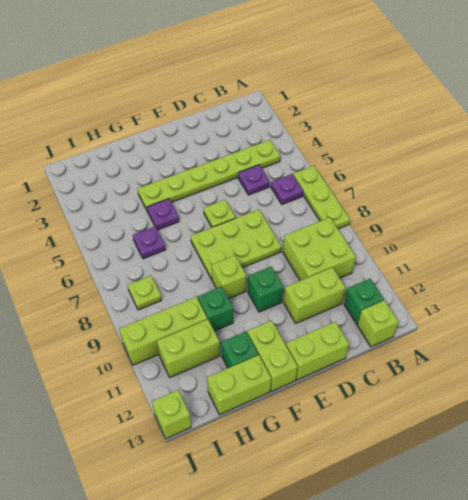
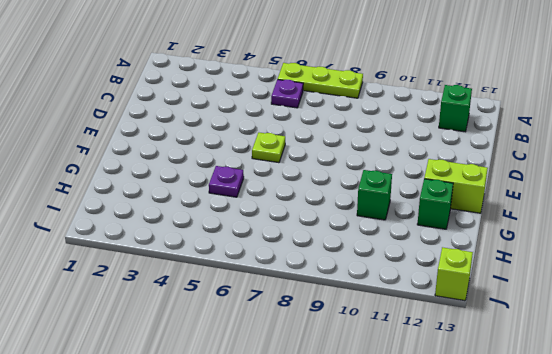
none -> lime plate B4:G4 level 1
none -> lime brick B9:C10 level 1
none -> lime brick B13 level 1

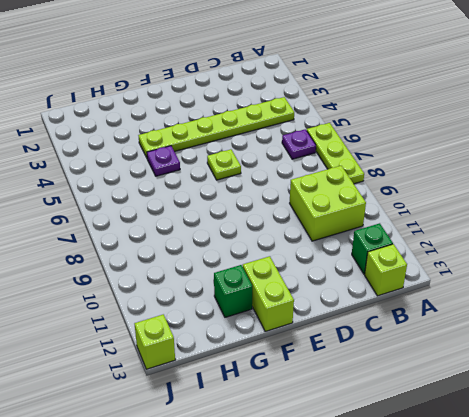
none -> purple plate C5 level 1
none -> lime brick C11:D11 level 1
none -> lime plate D7:F8 level 1

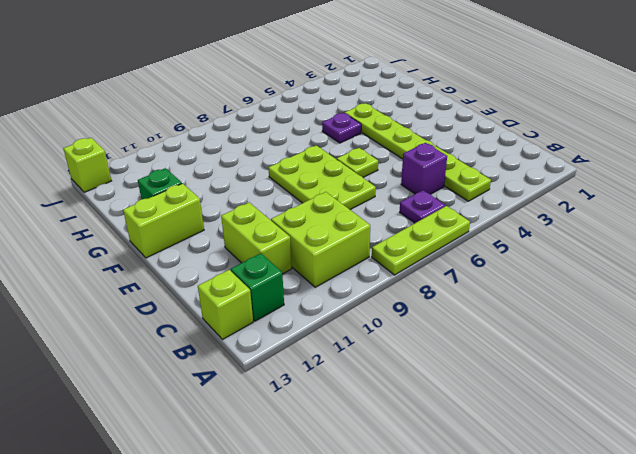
purple brick C5 level 1 -> purple plate C5 level 1
none -> lime brick D13:E13 level 1
none -> green brick E10 level 1
none -> lime brick F9 level 1

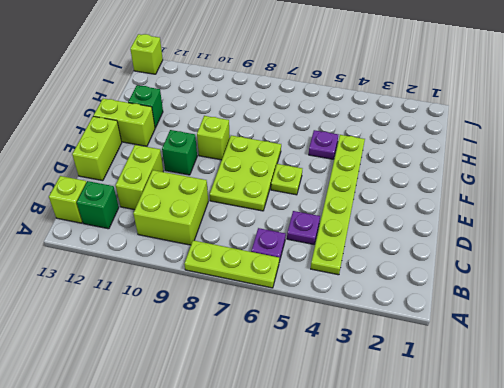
none -> green brick G10 level 1
none -> lime brick G13:H13 level 1
none -> purple plate H6 level 1

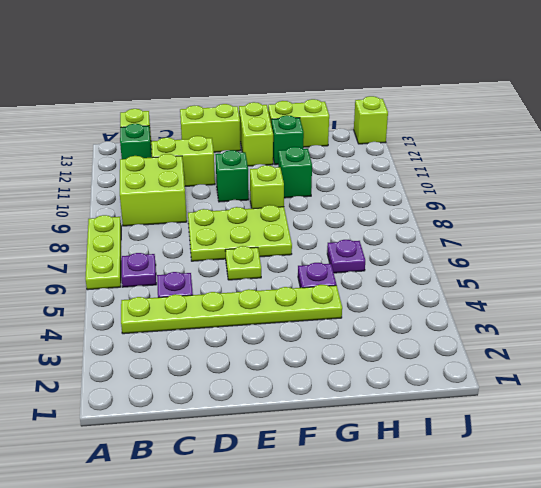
none -> lime brick H10:J10 level 1
none -> lime brick H11:I11 level 1
none -> lime plate I8 level 1

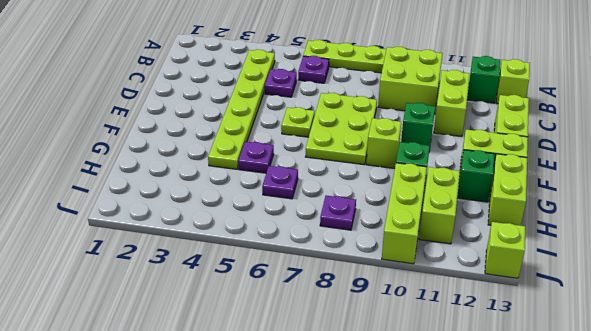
purple plate I8 level 1 -> lime plate I8 level 1

